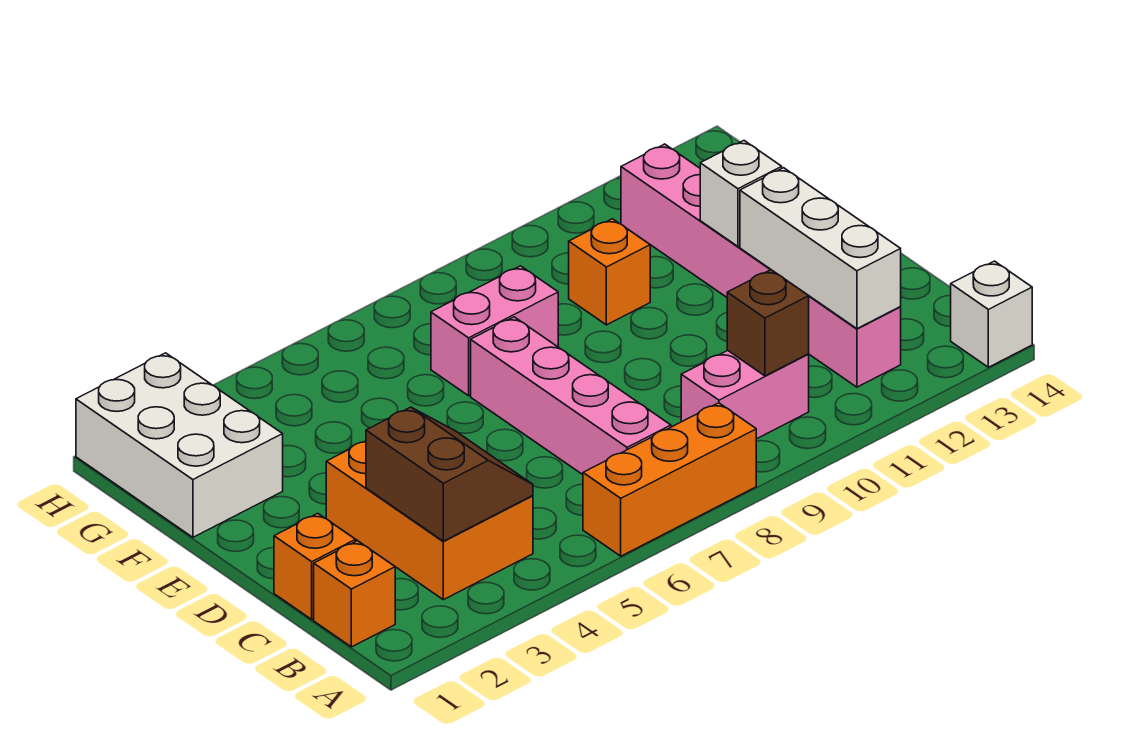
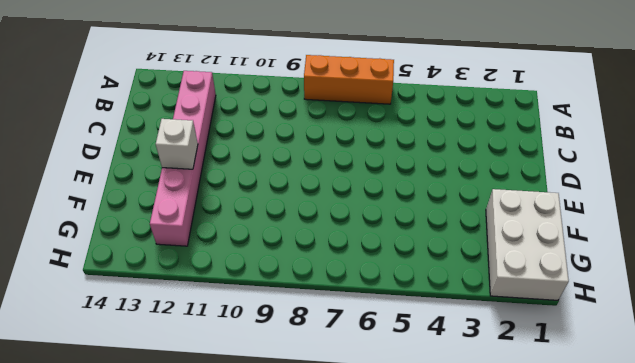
none -> white brick A14 level 1
none -> orange brick B1 level 1
none -> orange brick B3:D4 level 1

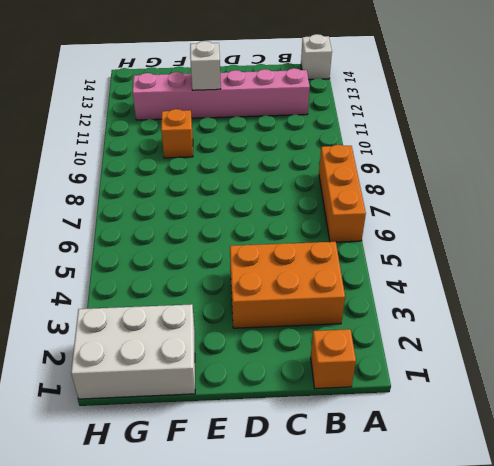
none -> pink brick B7:E7 level 1
none -> pink brick B9:B10 level 1
none -> orange brick C1 level 1

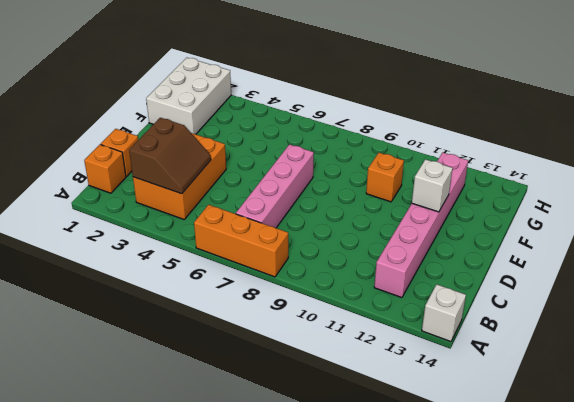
none -> pink brick B9:B10 level 1
none -> pink brick F7:F8 level 1
none -> brown brick B10 level 2

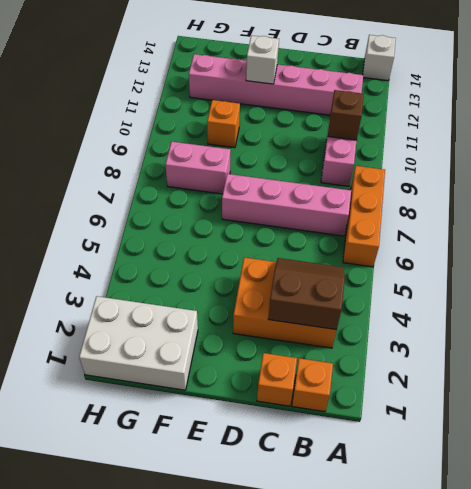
pink brick F8:G8 level 1 -> pink brick F7:F8 level 1
none -> white brick B12:D12 level 2

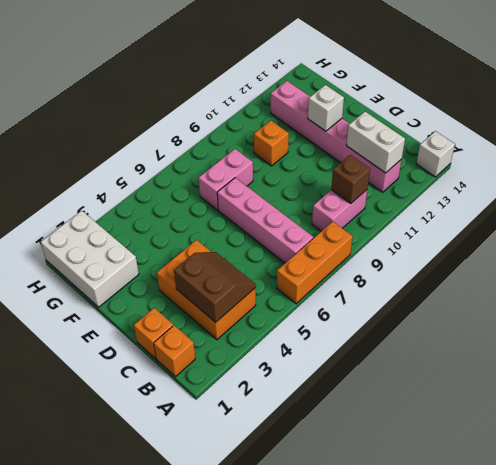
white brick B12:C12 level 2 -> white brick B12:D12 level 2

